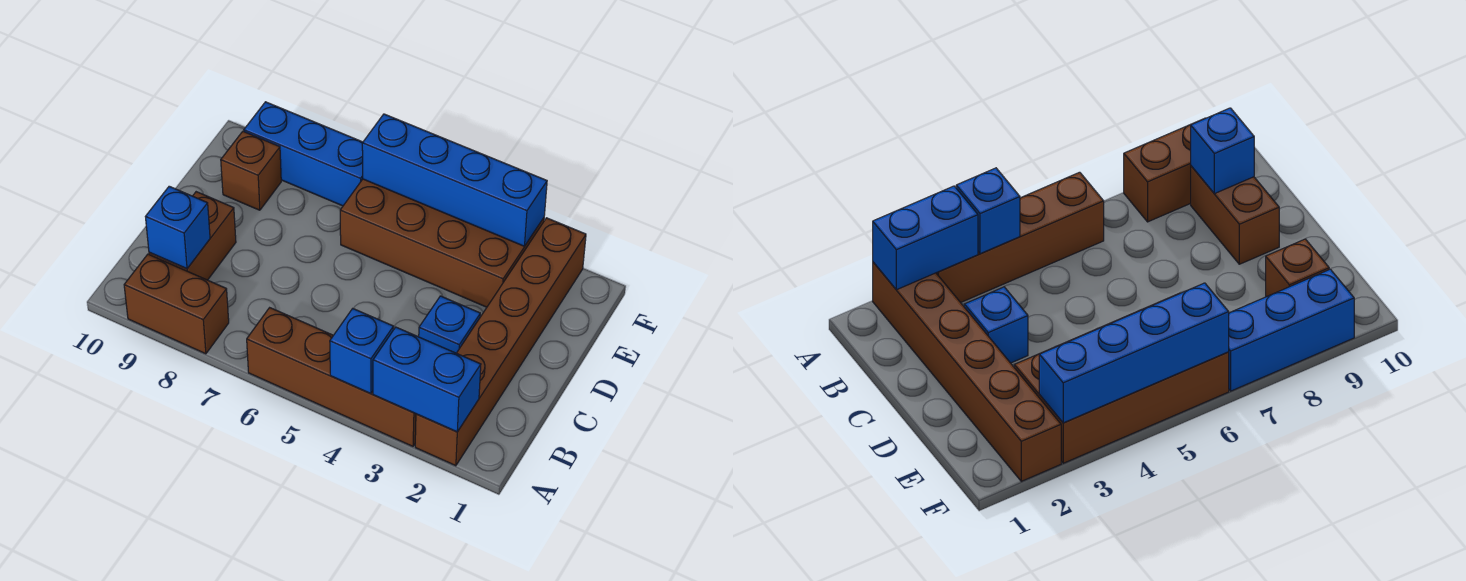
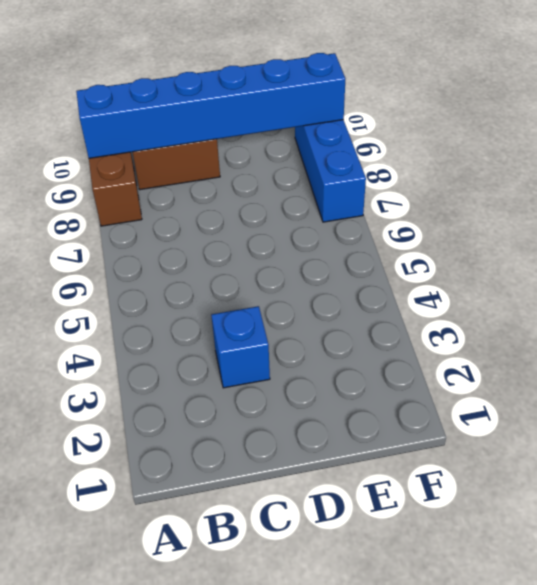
blue brick A9:F9 level 2 -> blue brick B9 level 2
none -> brown brick A2:F2 level 1
none -> brown brick A3:A6 level 1
none -> brown brick E3:F6 level 1

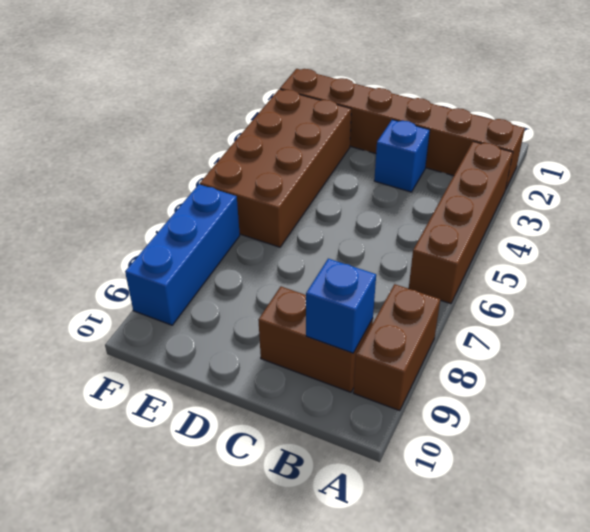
none -> brown brick E9 level 1
none -> blue brick A2:A3 level 2
none -> blue brick A4 level 2

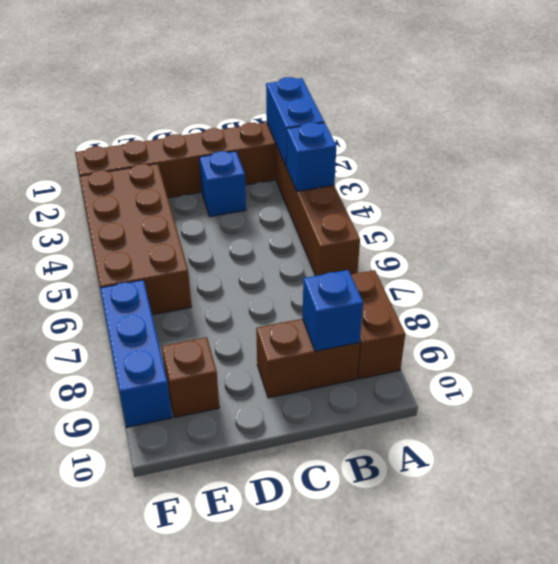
none -> blue brick F3:F6 level 2

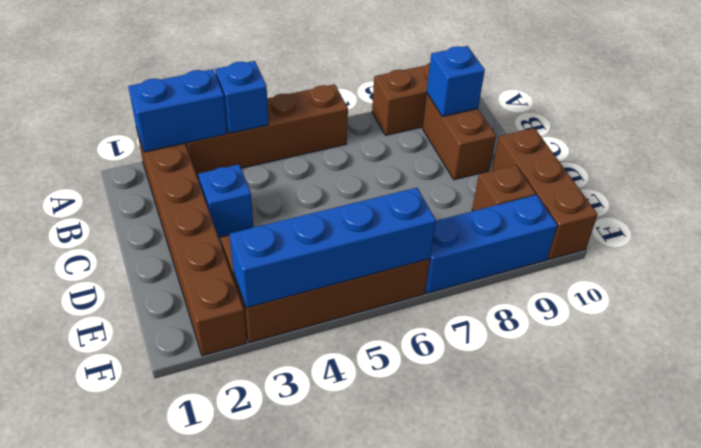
brown brick D10:F10 level 1 -> none

